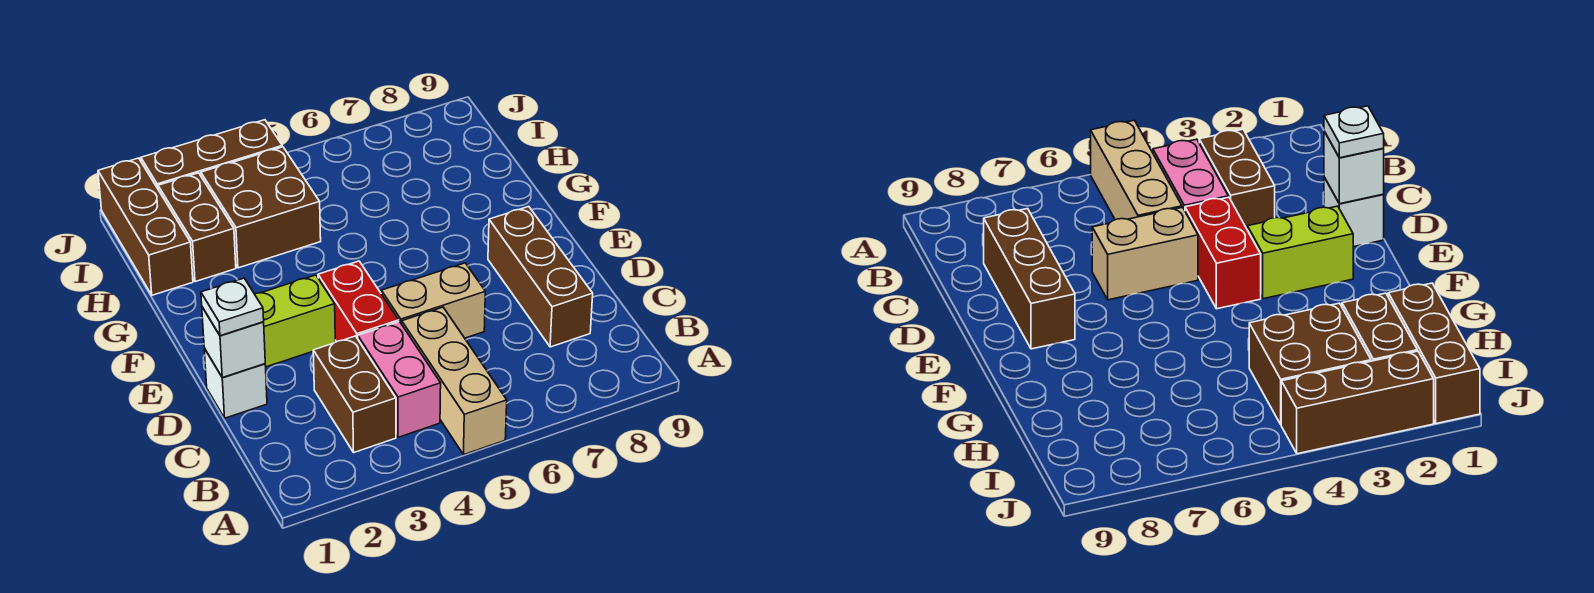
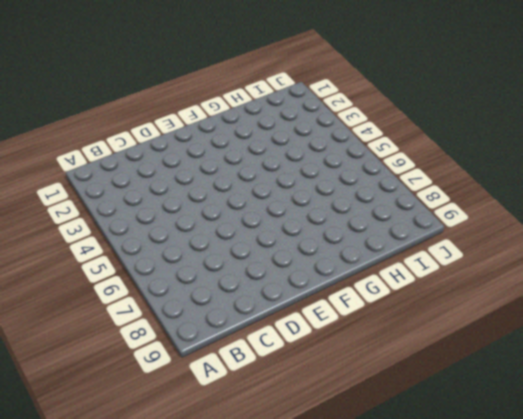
none -> tan brick A5:C5 level 1
none -> brown brick B3:C3 level 1
none -> pink brick B4:C4 level 1

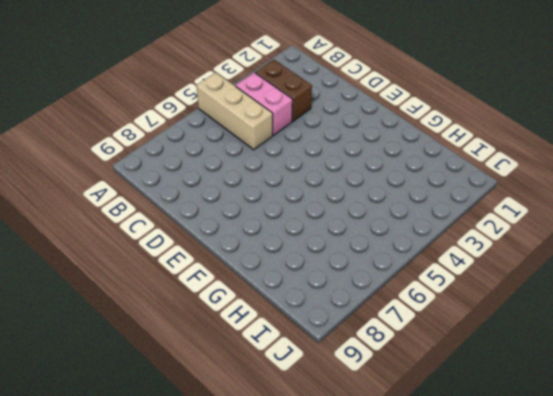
none -> brown brick C8:E8 level 1
none -> white brick D1 level 1
none -> red brick D4:E4 level 1

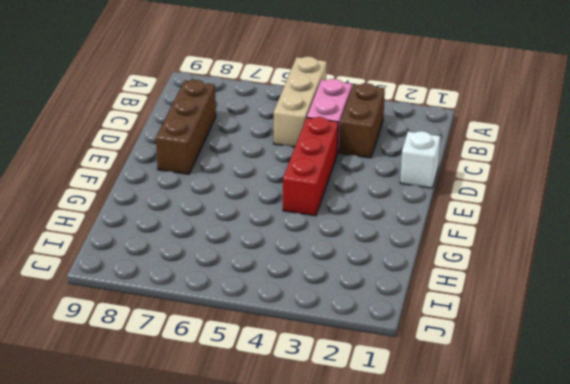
red brick D4:F4 level 1 -> red brick D4:E4 level 1
none -> tan brick D5:D6 level 1
none -> lime brick E2:E3 level 1
none -> brown brick H1:J1 level 1

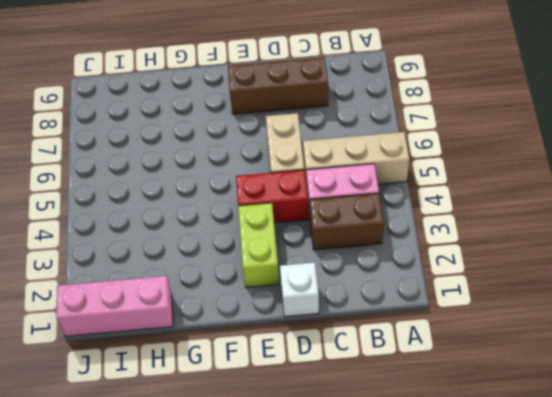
pink brick H1:J1 level 1 -> brown brick H1:J1 level 1
none -> brown brick H2:I2 level 1
none -> brown brick H3:I4 level 1
none -> brown brick J2:J4 level 1

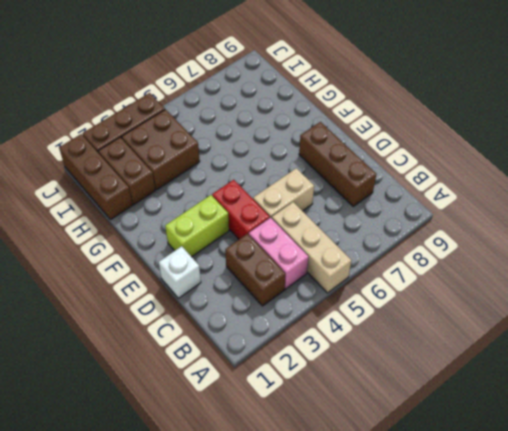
none -> white brick D1 level 2
none -> white plate D1 level 3

